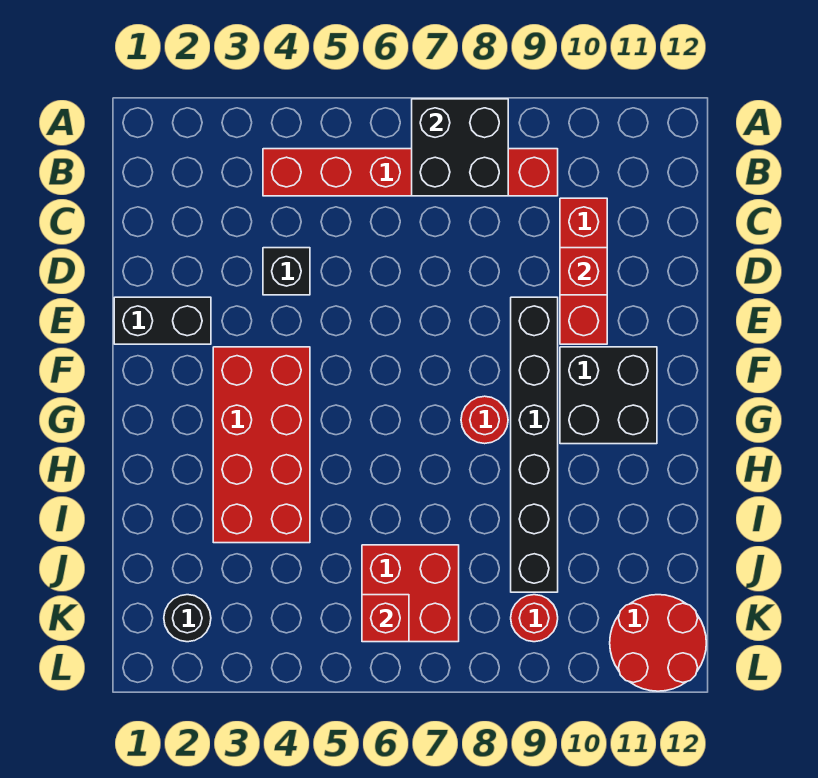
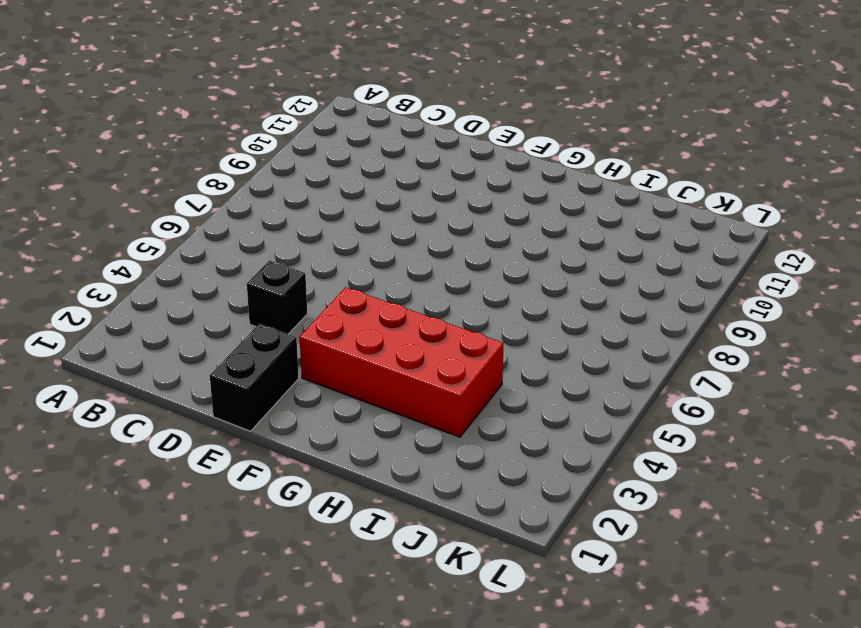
none -> red brick B4:B9 level 1
none -> red brick C10:E10 level 1
none -> black brick E9:J9 level 1

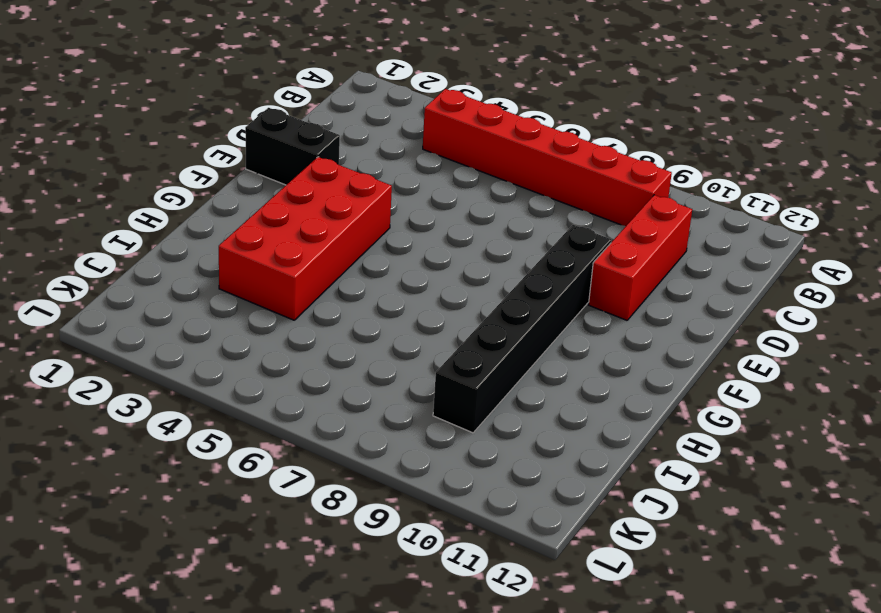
none -> black brick D4 level 1
none -> black brick F10:G11 level 1
none -> red round brick G8 level 1

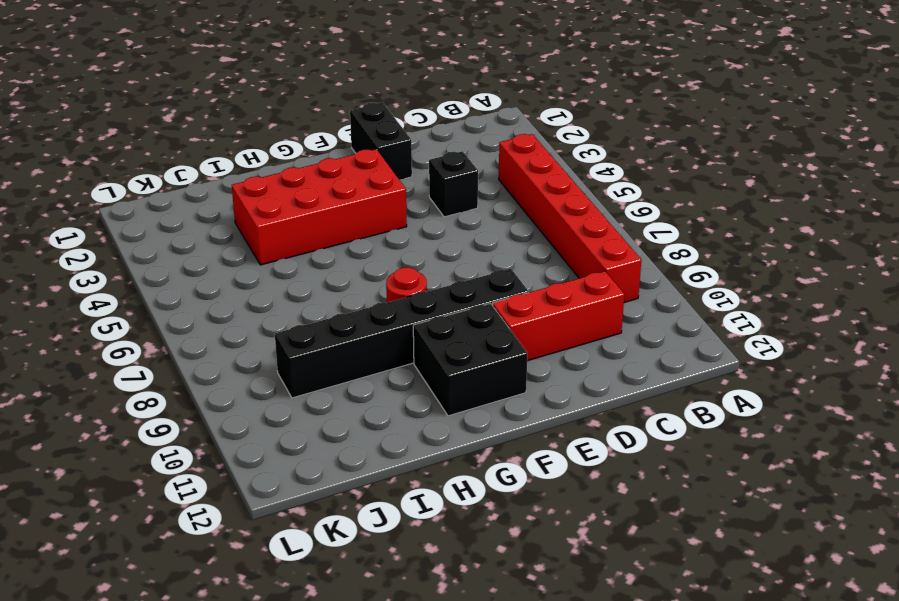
none -> red brick J6:K7 level 1
none -> black round brick K2 level 1
none -> red round brick K9 level 1

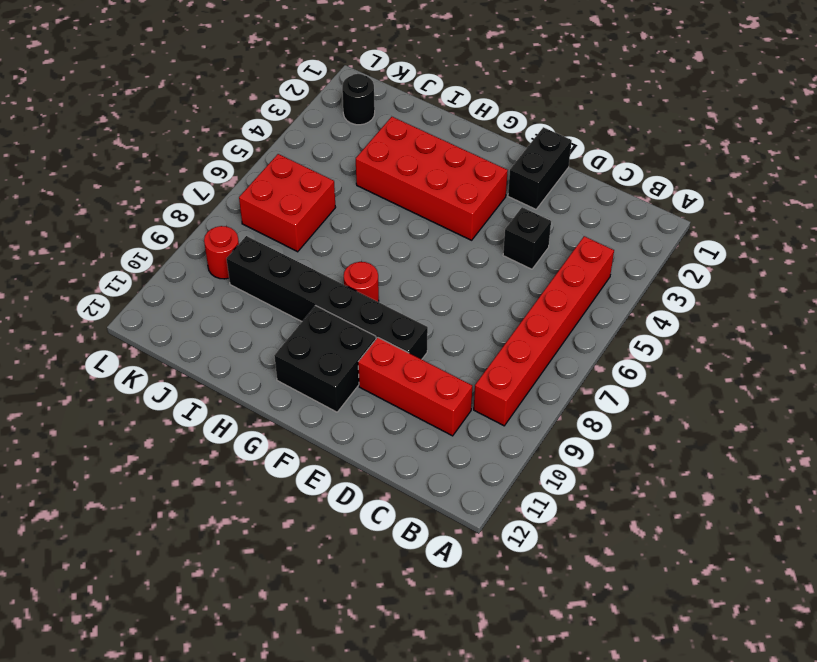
none -> red round brick K11:L12 level 1
none -> black brick A7:B8 level 2
none -> red brick D10 level 2

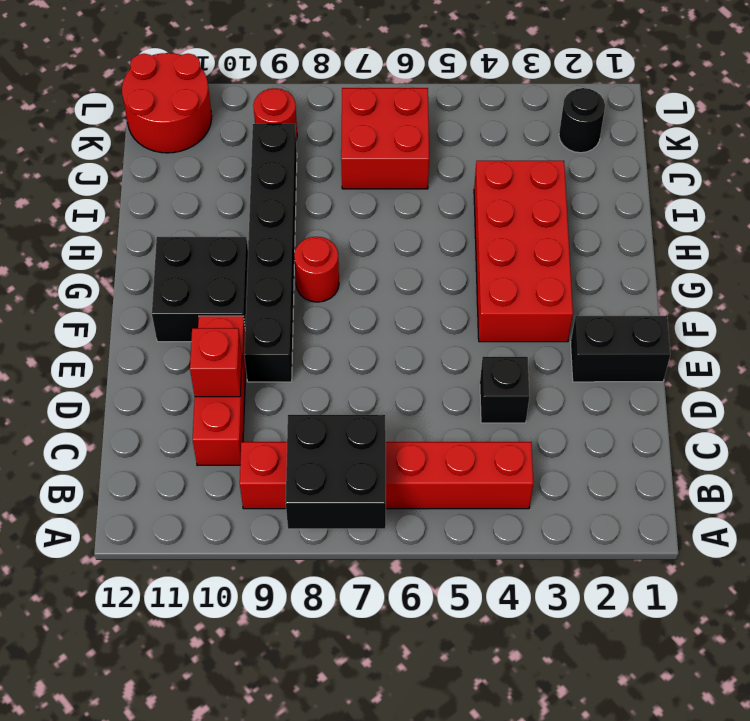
none -> red brick K6 level 2

